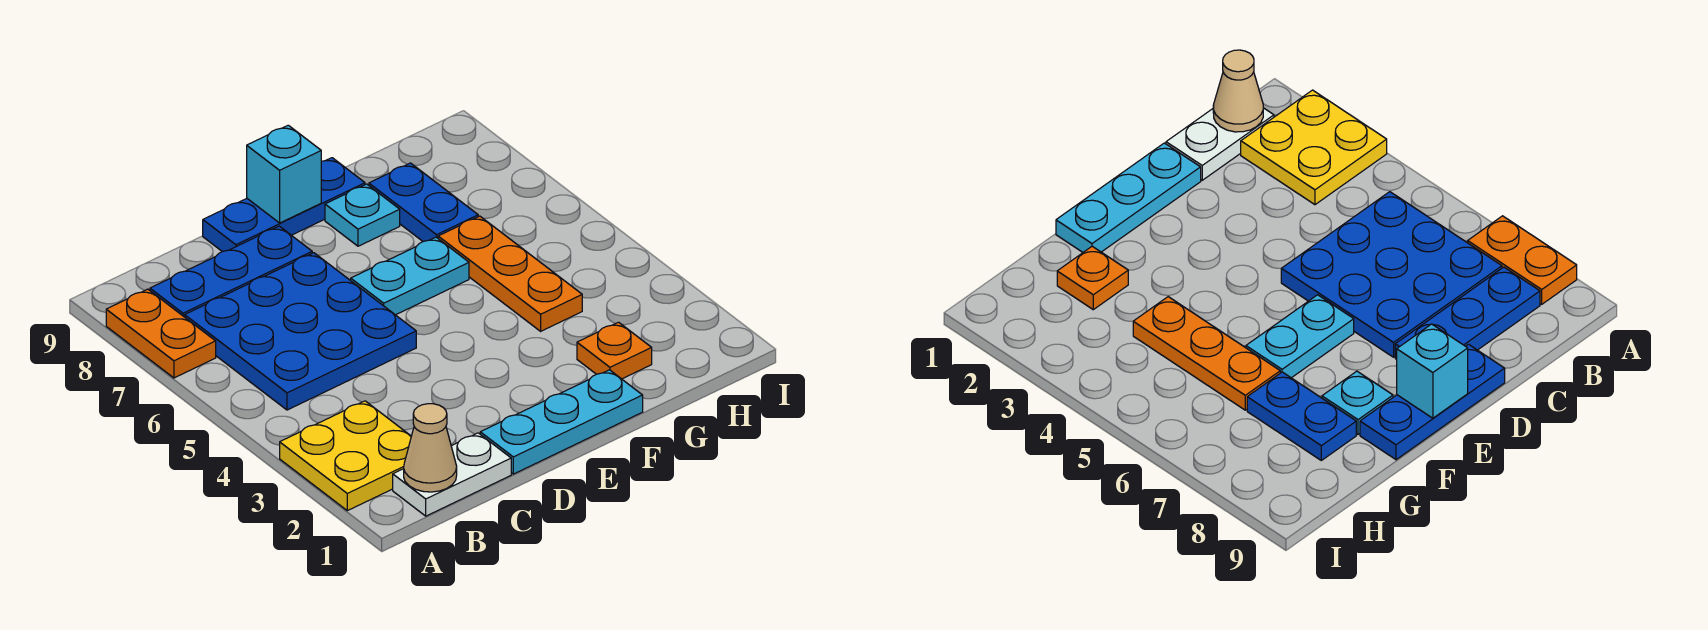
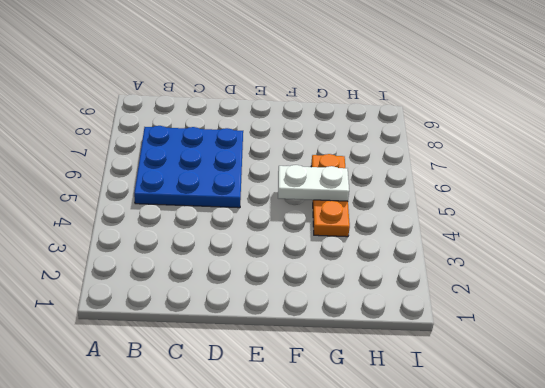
white plate F5:G5 level 2 -> white plate B1:C1 level 1
none -> yellow plate A2:B3 level 1
none -> orange plate A7:A8 level 1
none -> blue plate B8:D8 level 1

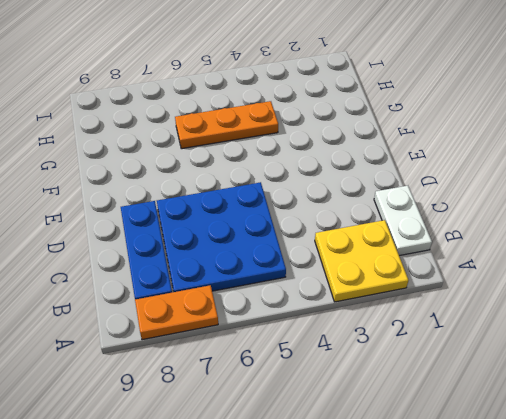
none -> cyan plate D1:F1 level 1
none -> blue plate D9:F9 level 1
none -> cyan plate E6:F6 level 1

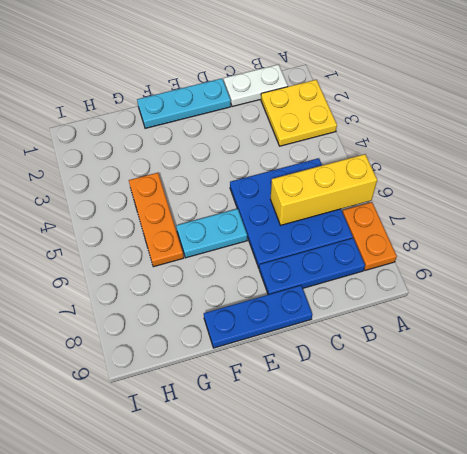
yellow brick A6:C6 level 2 -> none
none -> cyan plate F8 level 1
none -> orange plate G2 level 1
none -> blue plate G7:G8 level 1

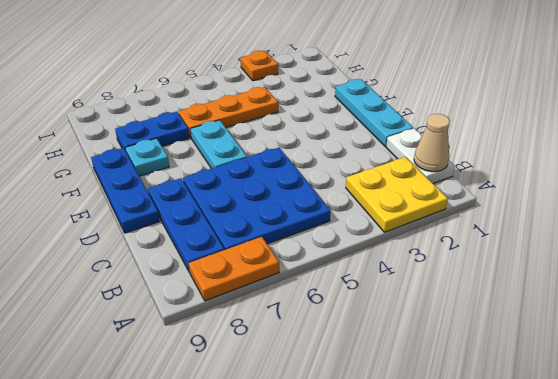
orange plate I3 level 1 -> orange plate G2 level 1
none -> cyan brick E9 level 2

